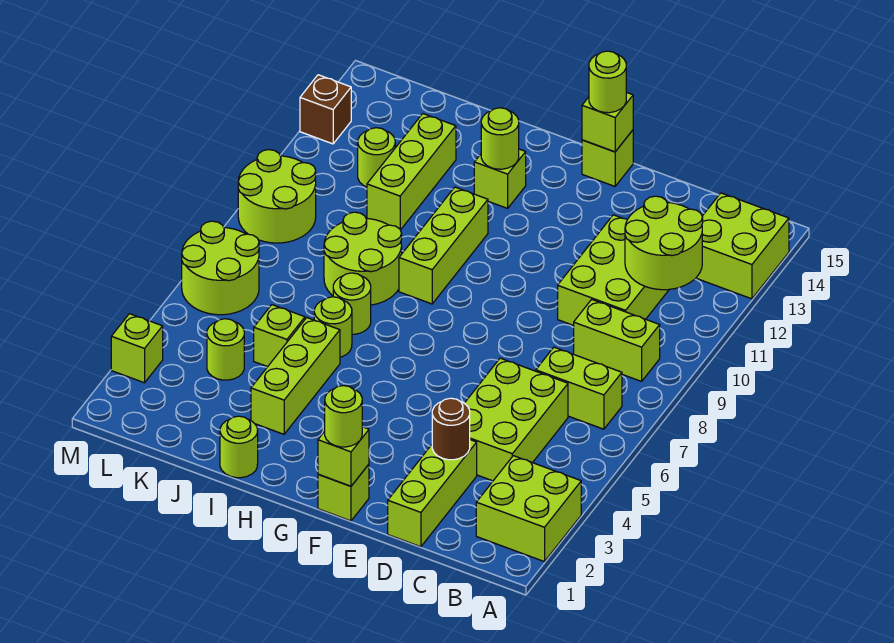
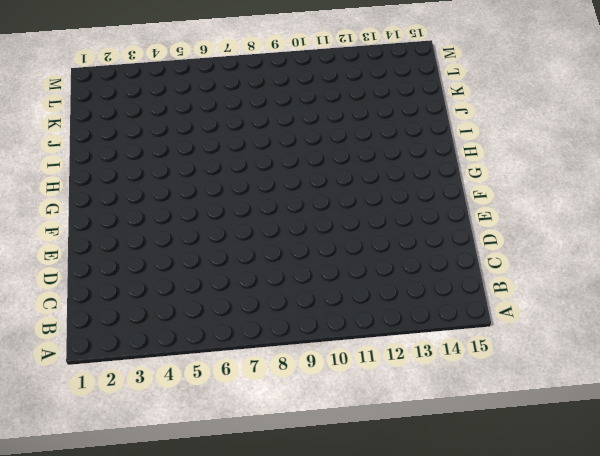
none -> lime brick A2:B3 level 1
none -> lime brick A13:B14 level 1
none -> lime brick B7:C7 level 1
none -> lime brick B9:C9 level 1

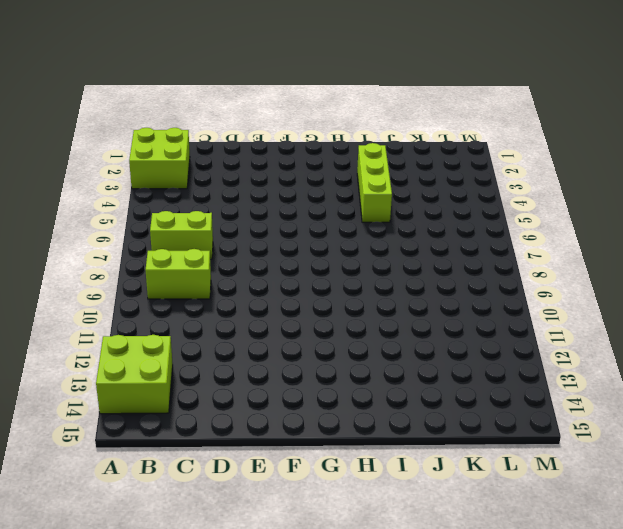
none -> lime brick C4:D6 level 1
none -> lime brick C10:D12 level 1
none -> lime brick D1:D3 level 1
none -> lime brick F1 level 1

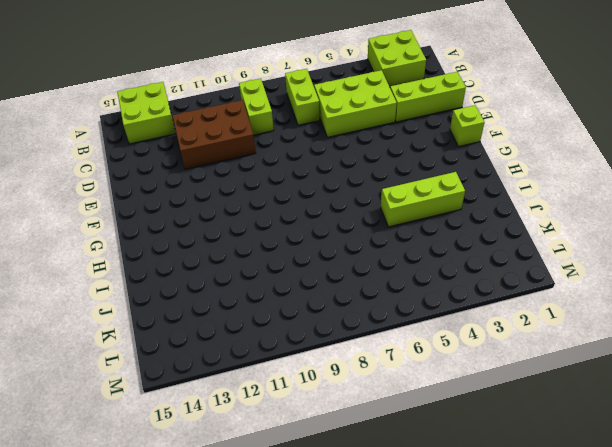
brown brick C10:D12 level 1 -> lime brick C10:D12 level 1
none -> lime brick F15 level 1
none -> lime brick H9:H11 level 1
none -> lime brick H13 level 1
none -> lime round brick I1 level 1

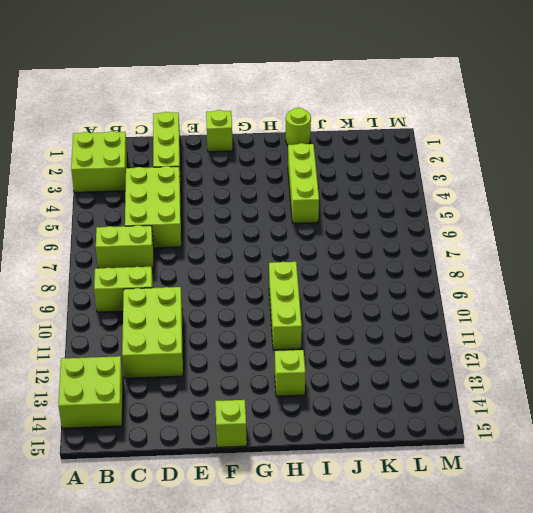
none -> lime round brick I6 level 1
none -> lime round brick I7 level 1
none -> lime round brick I8:J9 level 1
none -> lime brick J5 level 1

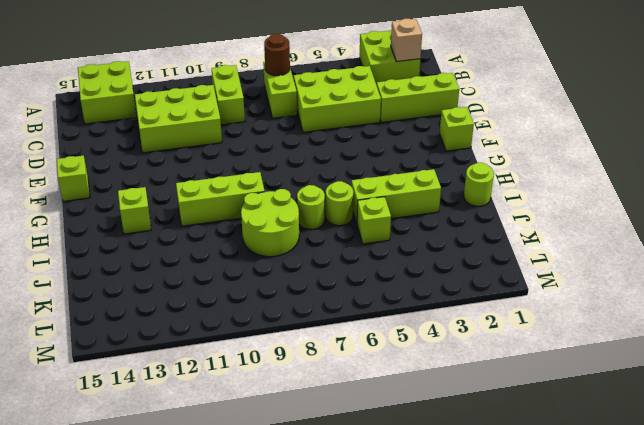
tan brick B2 level 2 -> none
brown round brick B7 level 2 -> brown round brick D3 level 2
none -> lime brick J11:J13 level 1
none -> lime round brick K4 level 1
none -> lime round brick K12 level 1
none -> lime round brick L6:M7 level 1

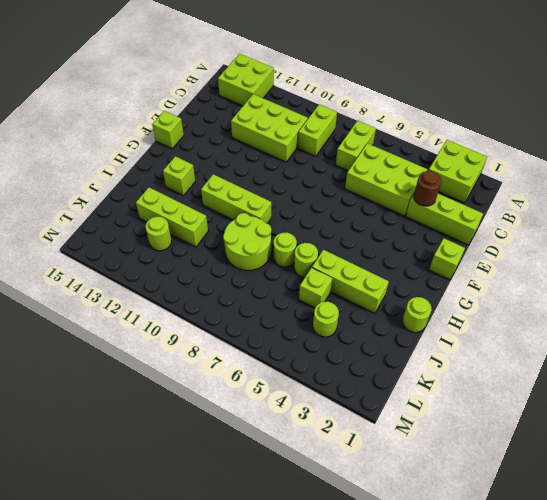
none -> lime round brick L6:M7 level 1
none -> lime round brick L9:M10 level 1
none -> lime brick M3 level 1
none -> brown brick M13 level 1

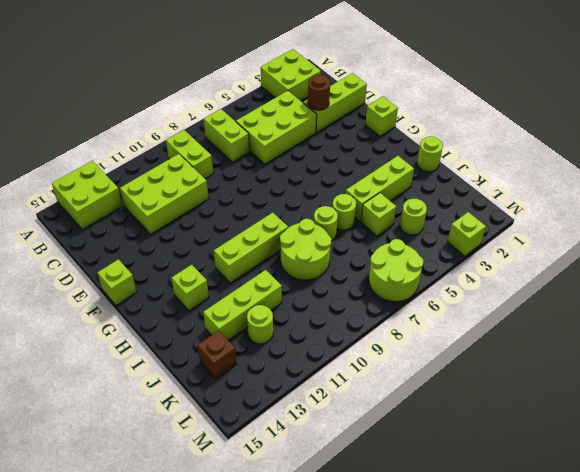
brown brick K14 level 1 -> brown brick M13 level 1
none -> lime round brick L9:M10 level 1
none -> lime round brick B11:C12 level 2
none -> lime brick F1 level 2
none -> lime brick F15 level 2

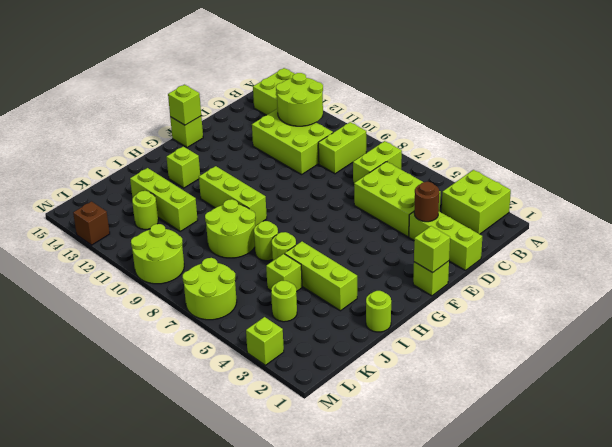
none -> lime round brick H13 level 2
none -> lime round brick F1 level 3
none -> lime round brick F15 level 3

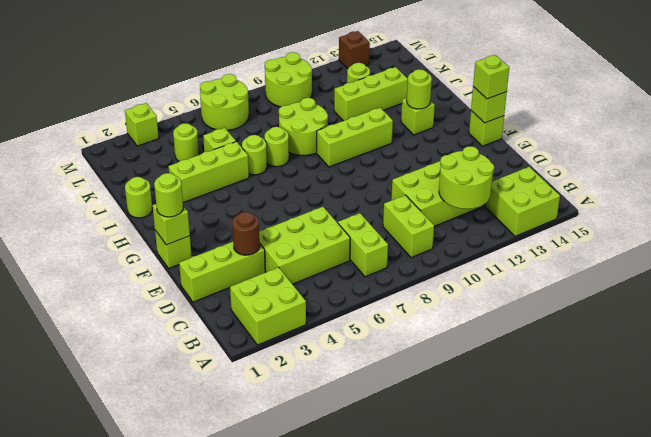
lime brick F15 level 3 -> lime round brick F15 level 3

